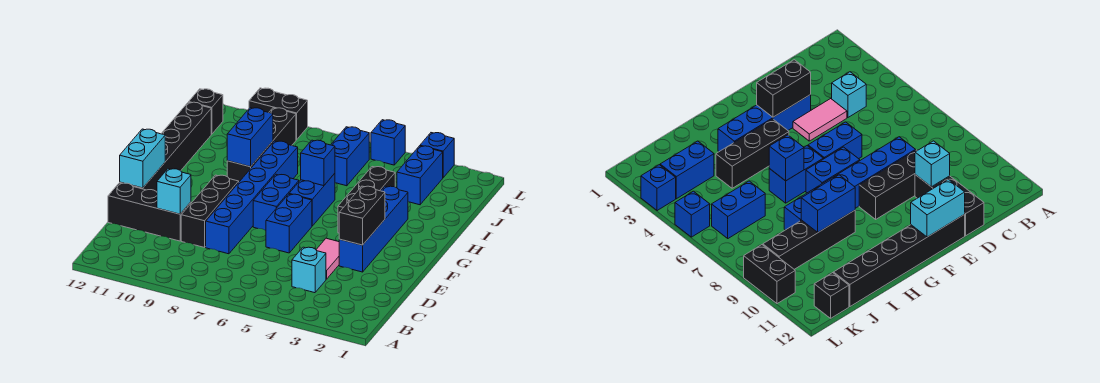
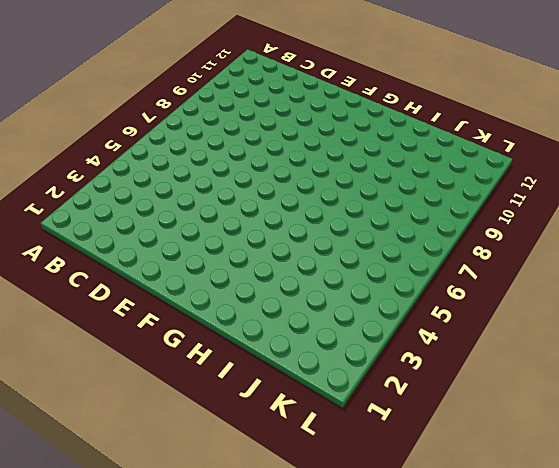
none -> cyan brick C4 level 1
none -> pink tile D4:E4 level 1
none -> blue brick D8:I8 level 1

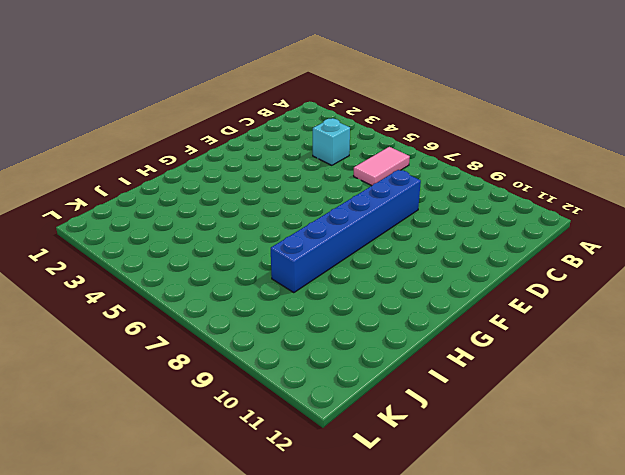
pink tile B6:C6 level 1 -> pink tile D4:E4 level 1
none -> black brick D9:F9 level 1
none -> black brick D10:D12 level 1
none -> blue brick E3:H3 level 1

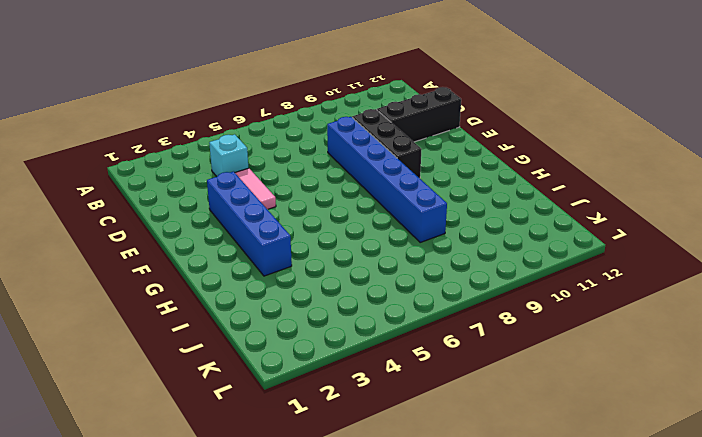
none -> blue brick E6:F6 level 1
none -> black brick E12:J12 level 1
none -> blue brick F7:G7 level 1

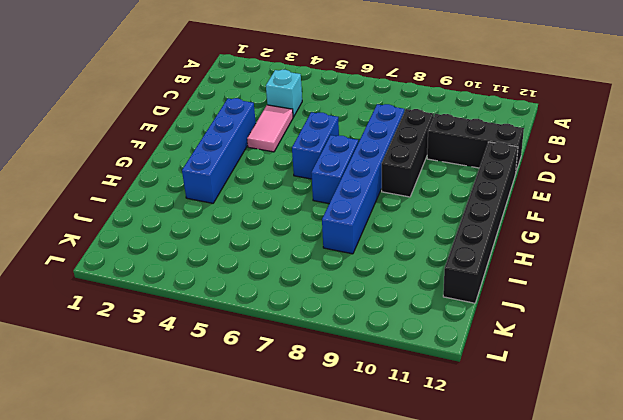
none -> black brick G4:I4 level 1
none -> blue brick G6:H6 level 1
none -> black brick H9:K9 level 1

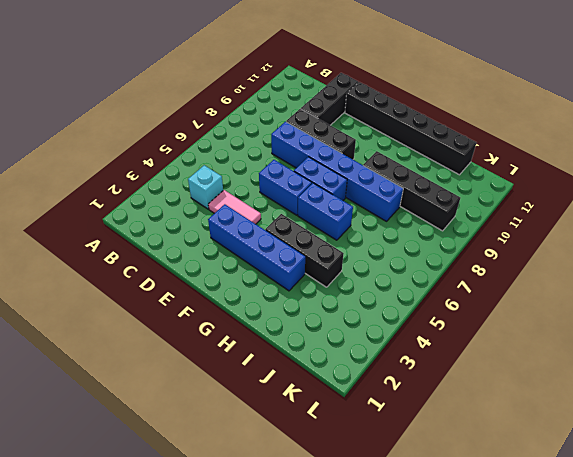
none -> blue brick J3:K3 level 1
none -> blue brick J6:K6 level 1
none -> black brick K12 level 1

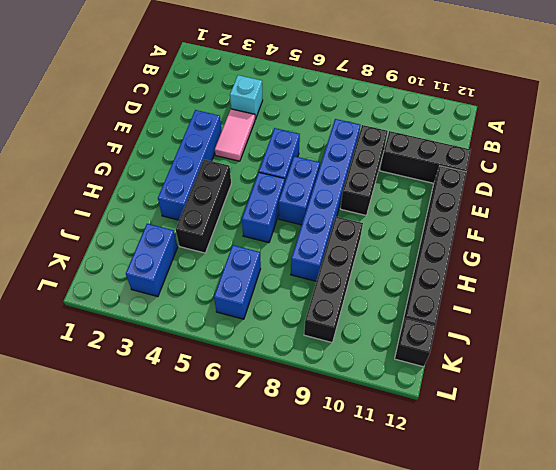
none -> blue brick L3 level 1
none -> blue brick L5 level 1
none -> black brick L9:L10 level 1

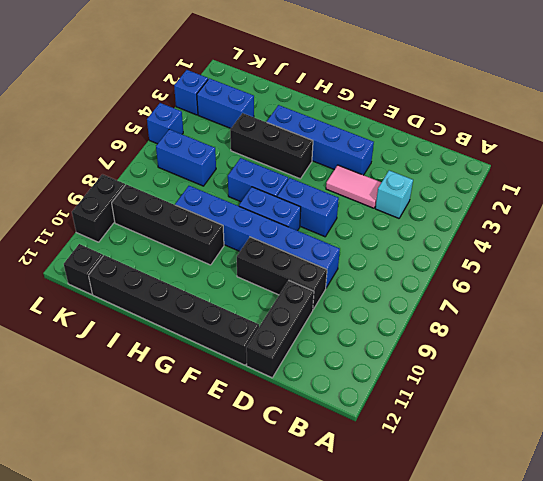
none -> cyan brick D10 level 2
none -> black brick E3:F3 level 2
none -> cyan brick E12:F12 level 2

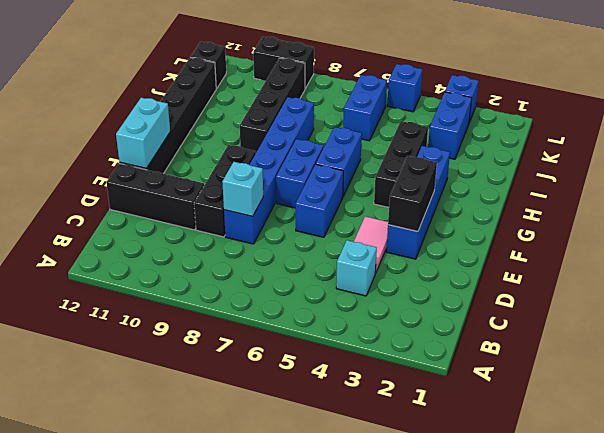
cyan brick D8 level 2 -> cyan brick D10 level 2
none -> blue brick H6 level 2
none -> blue brick H9:I9 level 2

